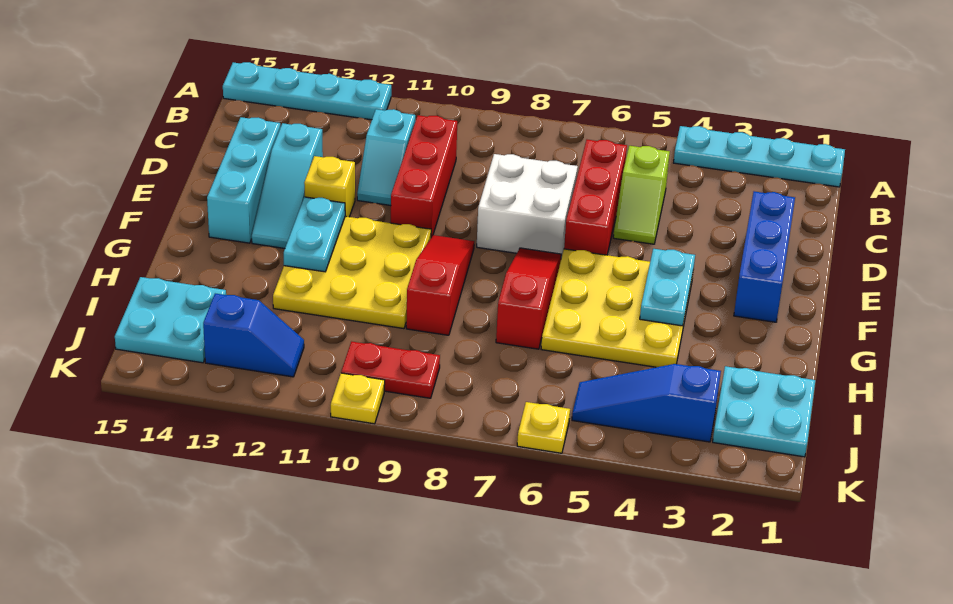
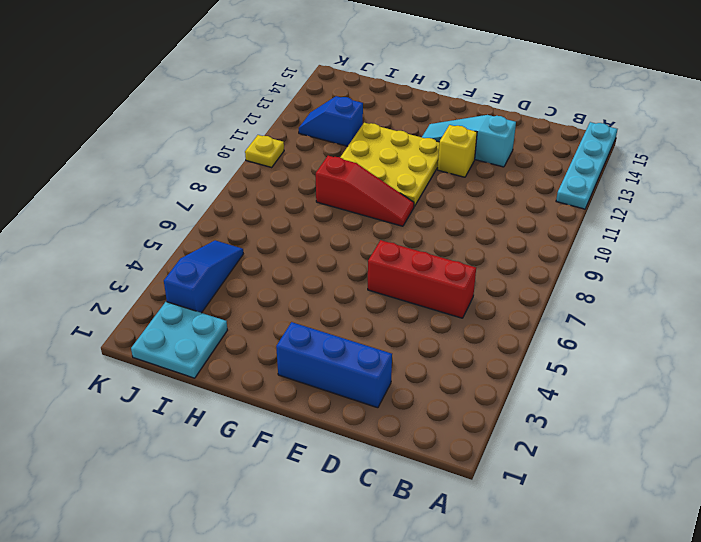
blue slope I12:J12 level 1 top I -> blue slope J12:J13 level 1 top 13
none -> cyan plate A1:A4 level 1
none -> lime slope C5:D5 level 1 top C
none -> red brick C10:E10 level 1

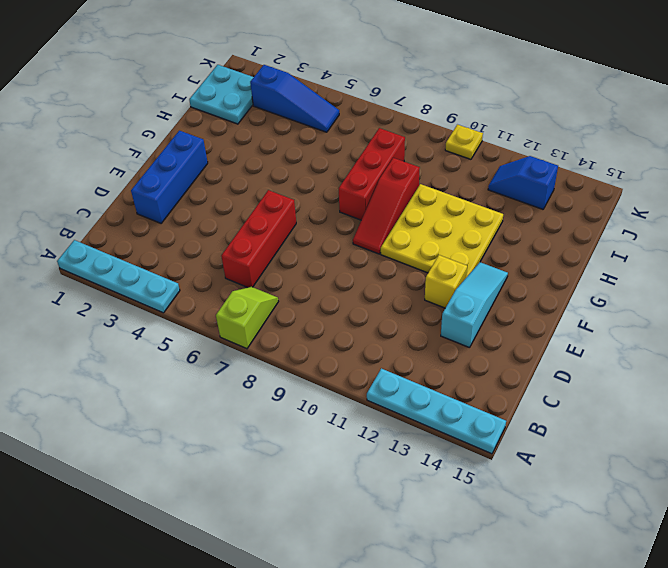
lime slope A7:B7 level 1 top A -> lime slope C5:D5 level 1 top C
red brick G8:I8 level 1 -> red brick C10:E10 level 1
none -> cyan slope C11:D11 level 1 top C
none -> white brick D7:E8 level 1
none -> cyan brick D14:F14 level 1

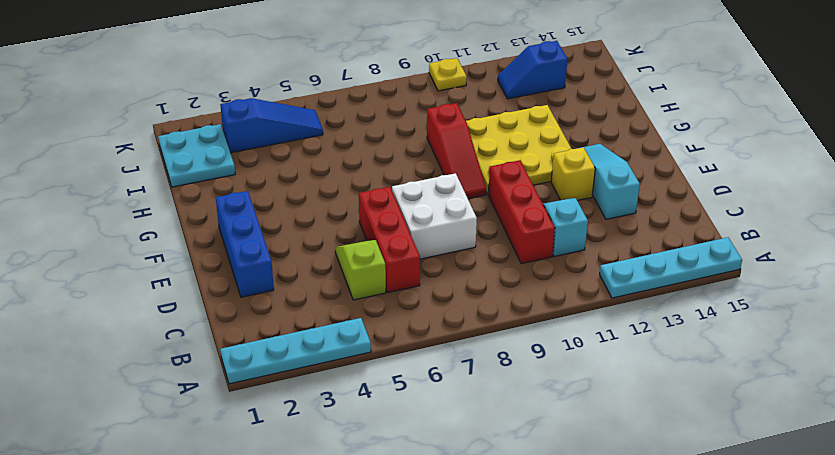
none -> cyan brick D14:F14 level 1
none -> yellow plate F4:H6 level 1
none -> red slope F7:H7 level 1 top H

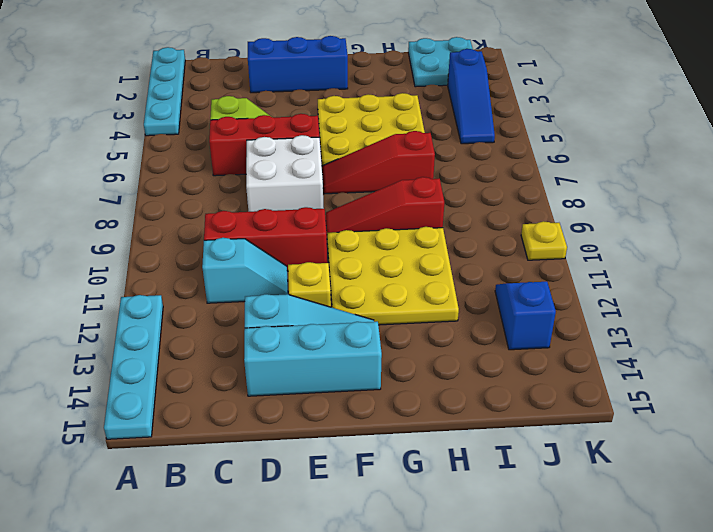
none -> cyan plate I14:J15 level 1
none -> red plate J9:J10 level 1
none -> yellow plate K6 level 1

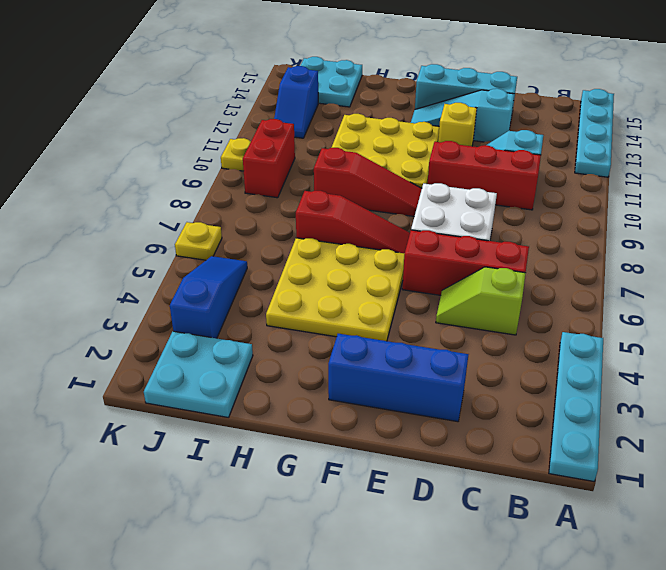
red brick J9:J10 level 1 -> red plate J9:J10 level 1
none -> cyan plate F4:G4 level 2
none -> cyan plate F12:G12 level 2

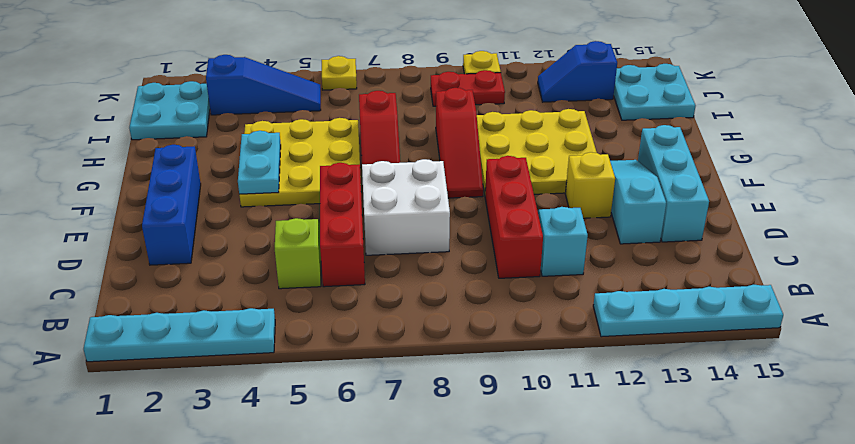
none -> cyan plate F12:G12 level 2

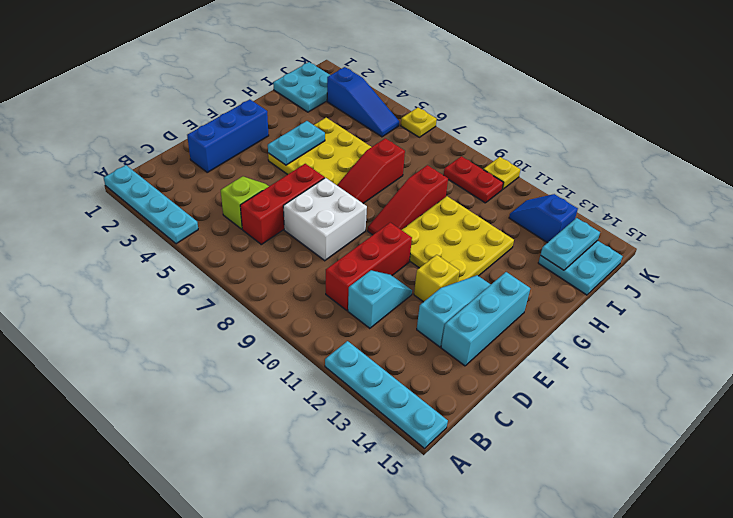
cyan plate I14:J14 level 2 -> cyan plate F12:G12 level 2

